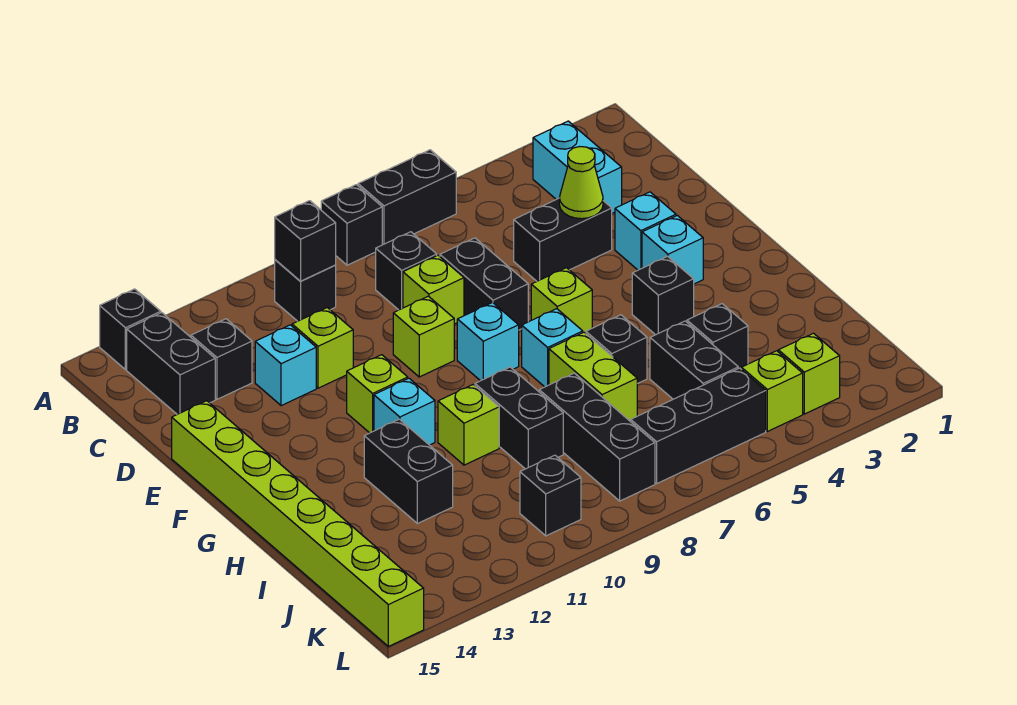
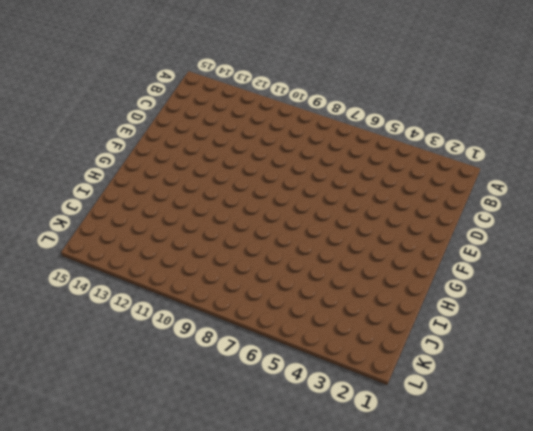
none -> black brick A6:A7 level 1
none -> black brick A8 level 1
none -> black brick A14 level 1
none -> cyan brick B3:C3 level 1

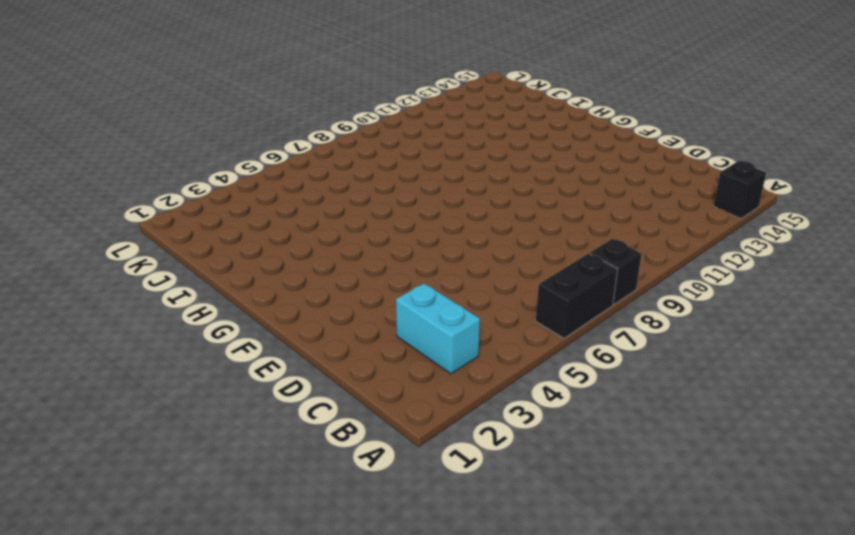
none -> black brick B10 level 1
none -> black brick B14:C14 level 1
none -> black brick C8 level 1
none -> black brick C13 level 1

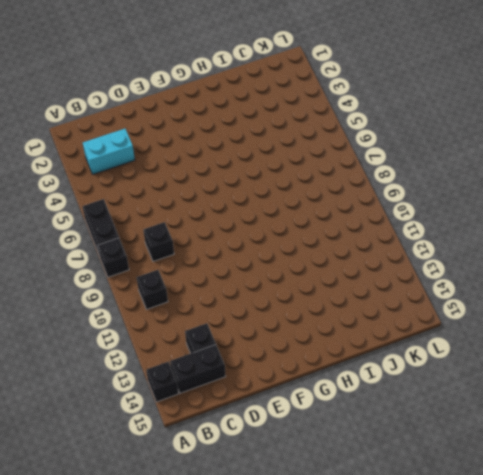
none -> black brick D4:D5 level 1
none -> black brick D7:E7 level 1
none -> lime brick D8 level 1
none -> lime brick D11 level 1

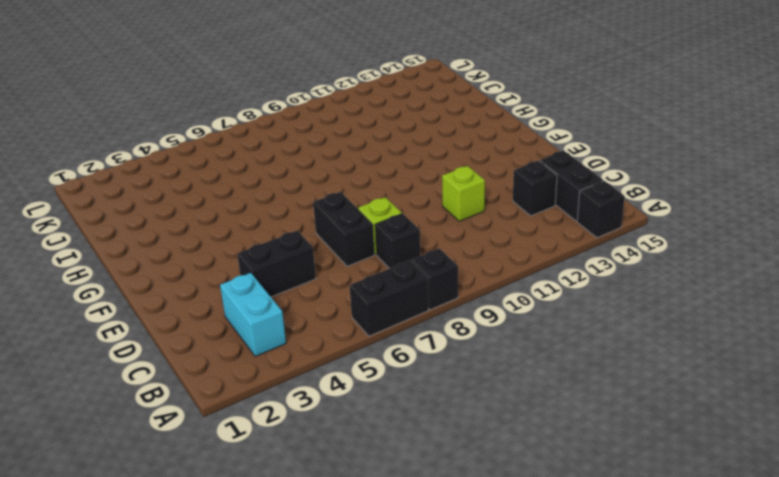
none -> black brick B10 level 1
none -> cyan brick D12 level 1
none -> cyan brick E3 level 1
none -> lime brick E9 level 1

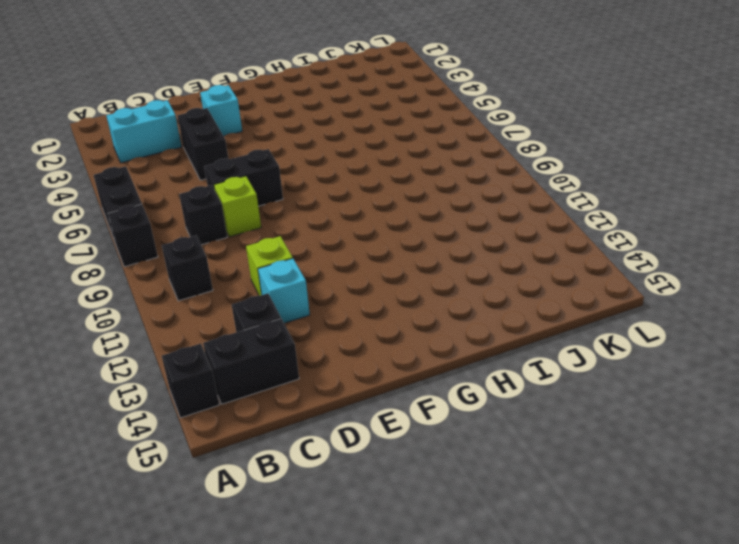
none -> lime brick E9 level 1
none -> lime brick E15:L15 level 1
none -> cyan brick F3 level 1
none -> lime brick F6 level 1

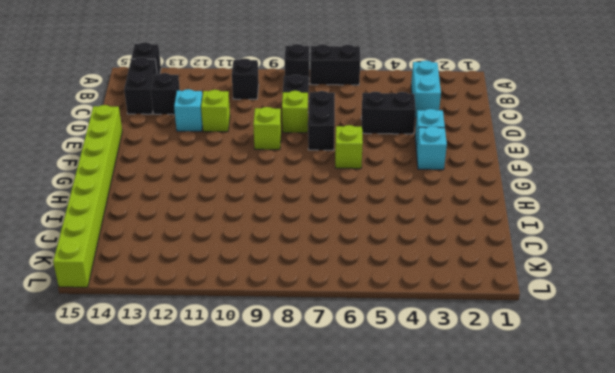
none -> cyan brick F8 level 1
none -> lime brick F11 level 1
none -> black brick G4 level 1
none -> cyan brick G7 level 1

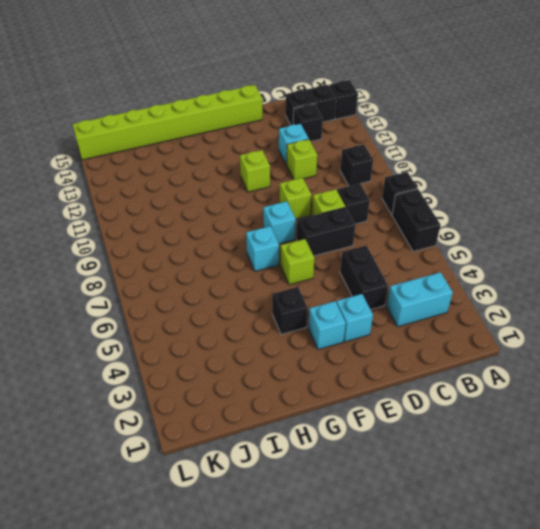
none -> cyan brick G11 level 1
none -> black brick H6 level 1
none -> lime brick H7:I7 level 1
none -> black brick H9:I9 level 1

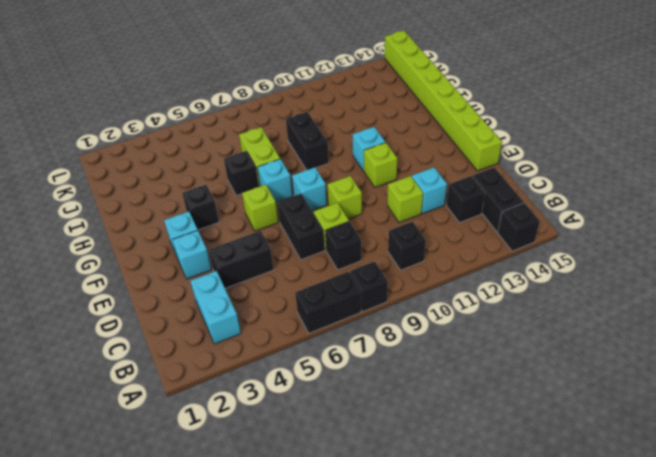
none -> lime brick H10 level 1
none -> black brick H12:I12 level 1
none -> black brick I4 level 1
none -> black brick I5:J5 level 1

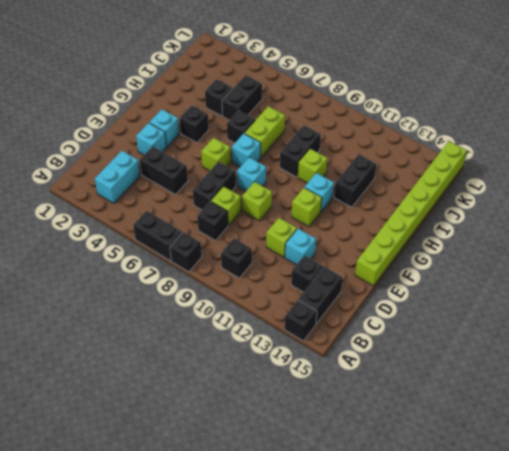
none -> black brick I8:K8 level 1
none -> lime brick K3 level 1
none -> lime brick K4 level 1
none -> black brick K5:K7 level 1

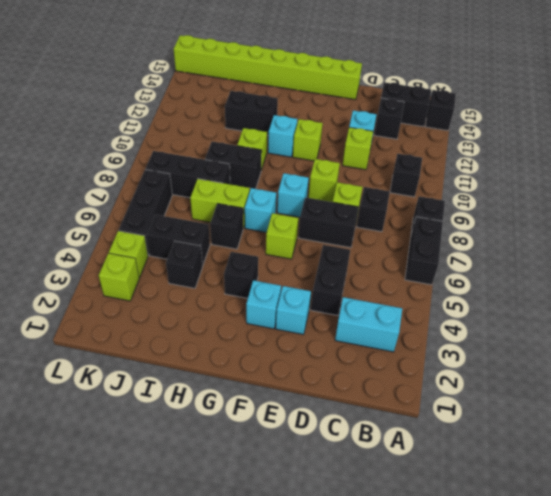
none -> black brick K10 level 1
none -> black brick B10 level 2
none -> lime cone D4 level 2

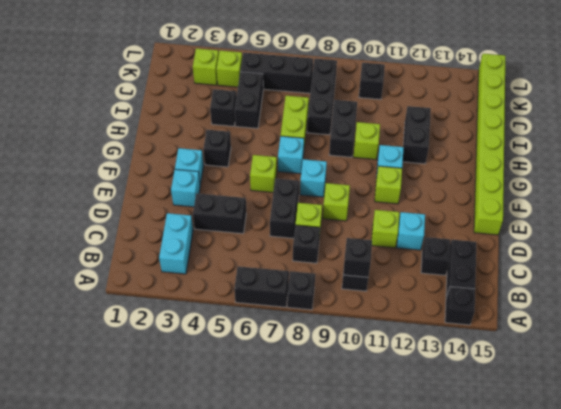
none -> black brick H6 level 1
none -> lime cone D4 level 2

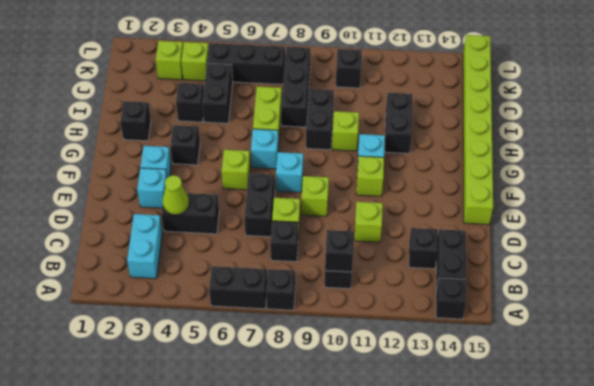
black brick H2 level 1 -> black brick H6 level 1
none -> cyan brick D12 level 1

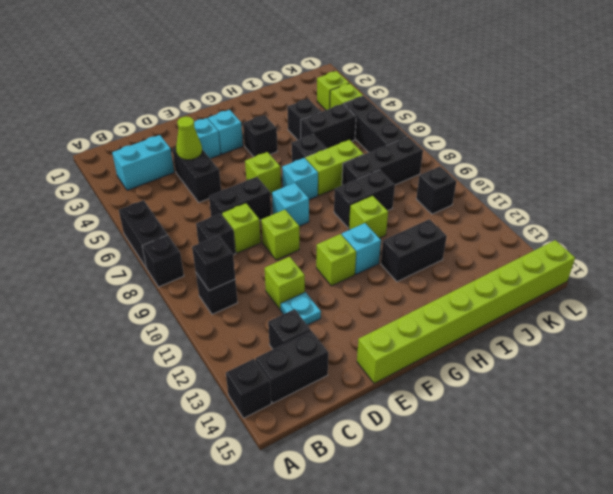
cyan plate D12 level 1 -> cyan brick D12 level 1

